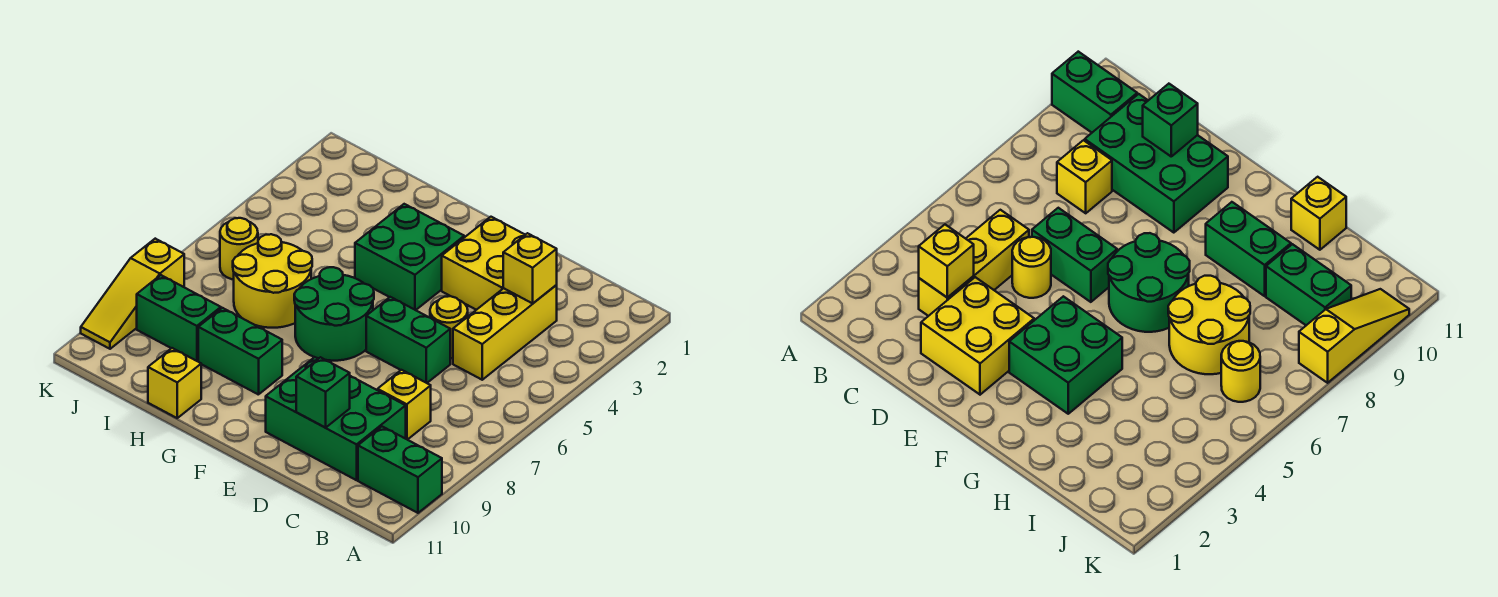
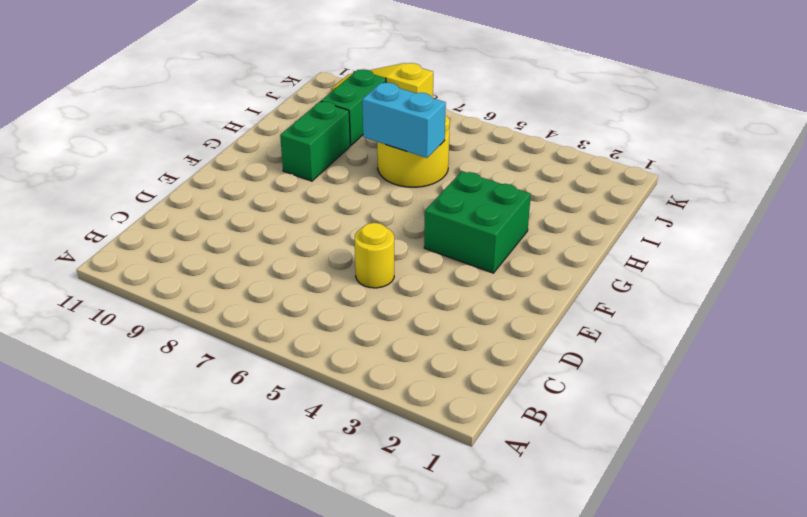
cyan brick H6:H7 level 2 -> none
none -> green brick A10:B10 level 1
none -> yellow brick C3:C5 level 1
none -> yellow brick C8 level 1

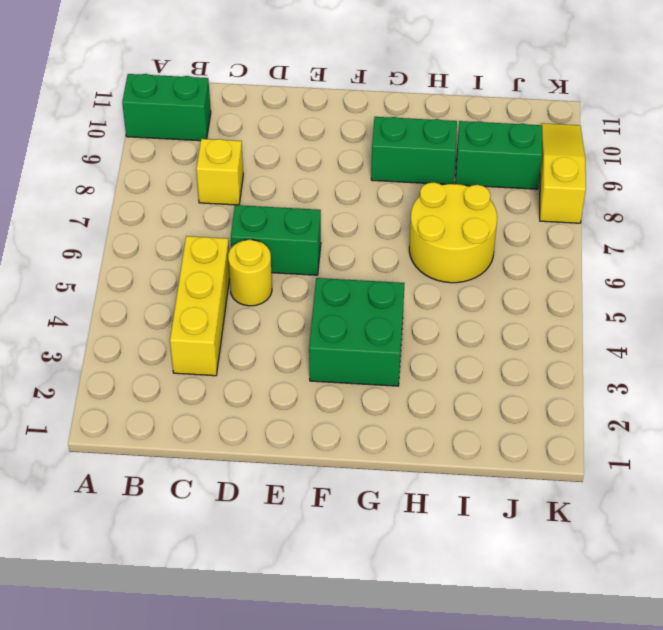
none -> green brick C9:E10 level 1
none -> yellow brick D2:E3 level 1
none -> green round brick F6:G7 level 1

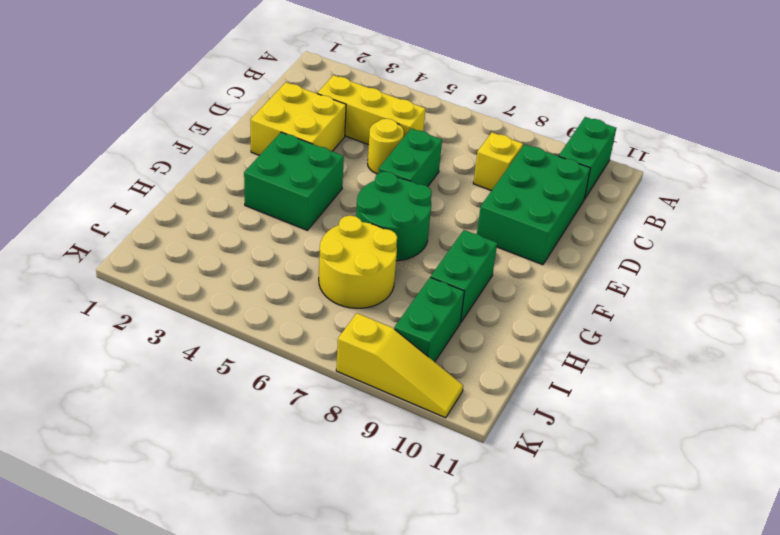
none -> yellow brick H11 level 1
none -> yellow round brick J6 level 1
none -> yellow brick C3 level 2

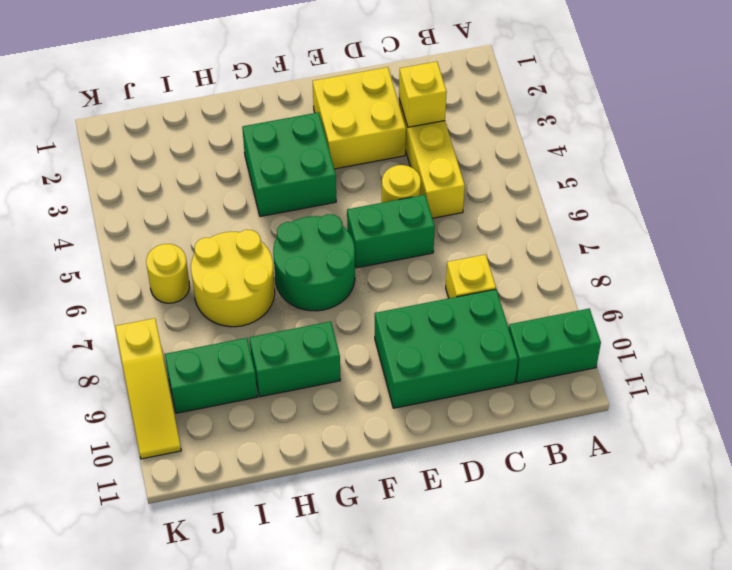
none -> yellow brick H11 level 1
none -> green brick D10 level 2

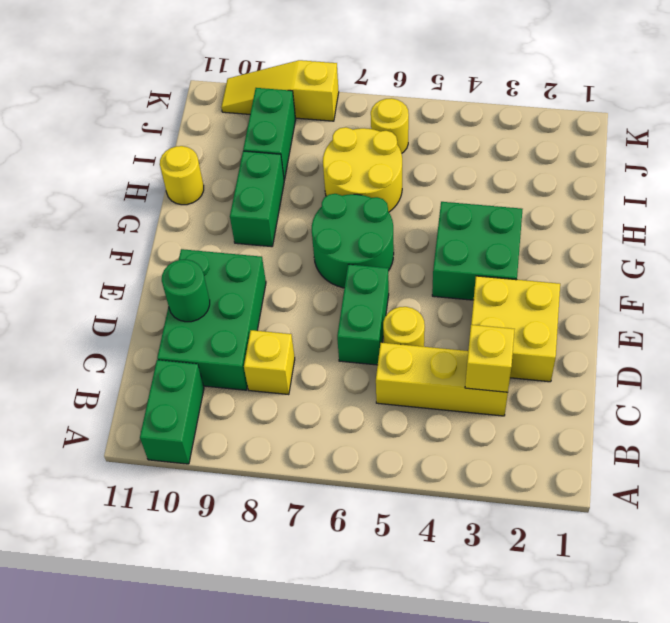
green round brick D10 level 2 -> green brick D10 level 2
yellow round brick H11 level 1 -> yellow brick H11 level 1

